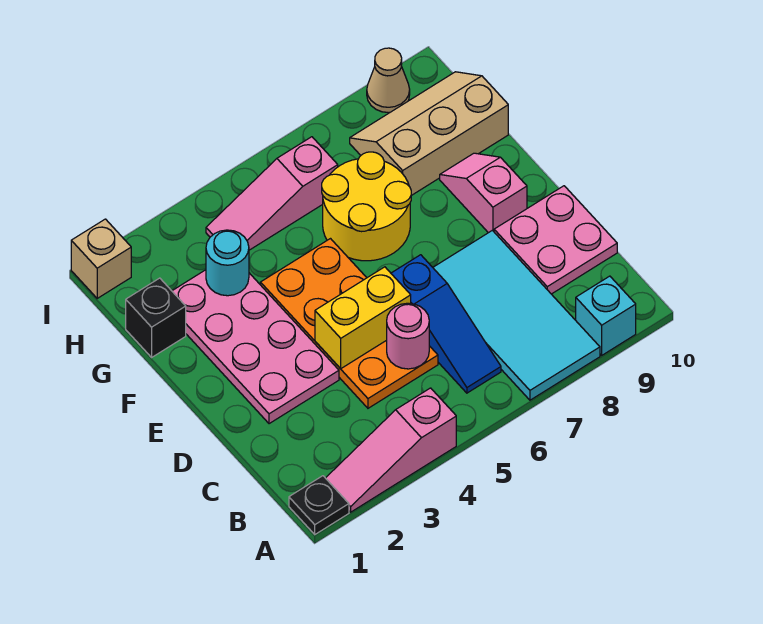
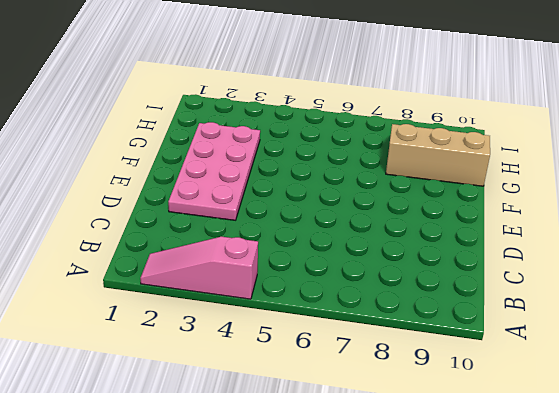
none -> black plate A1 level 1
none -> cyan tile A7:D8 level 1
none -> cyan brick A9 level 1

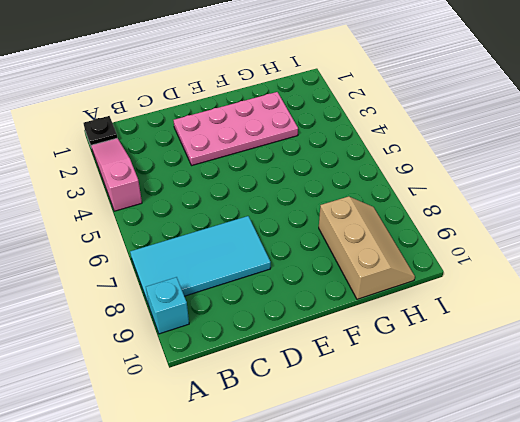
none -> blue slope B6:D6 level 1 top D
none -> orange plate C4:F5 level 1
none -> pink plate C9:D10 level 1

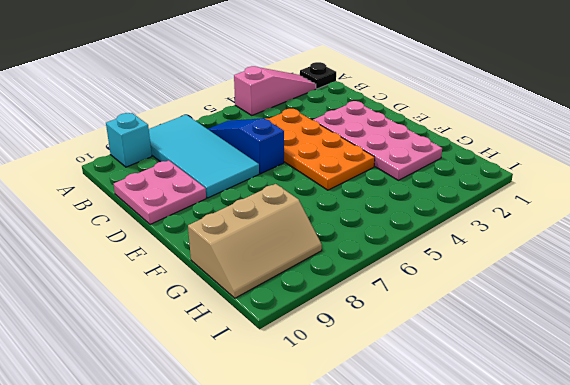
none -> pink slope E9:F9 level 1 top E
none -> yellow round brick F6:G7 level 1
none -> black brick G1 level 1

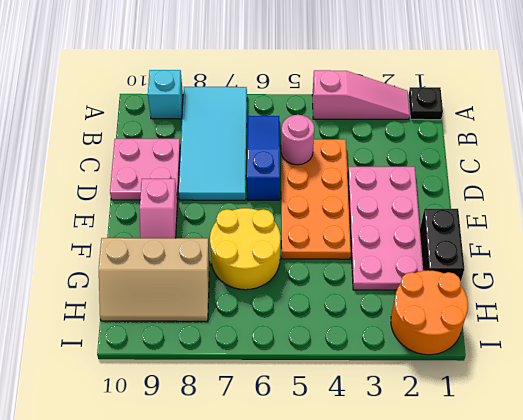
black brick F1:G1 level 1 -> black brick G1 level 1
orange round brick H1:I2 level 1 -> tan brick I1 level 1
none -> pink slope H4:H6 level 1 top 6
none -> tan cone I9 level 1
none -> yellow brick D4:D5 level 2

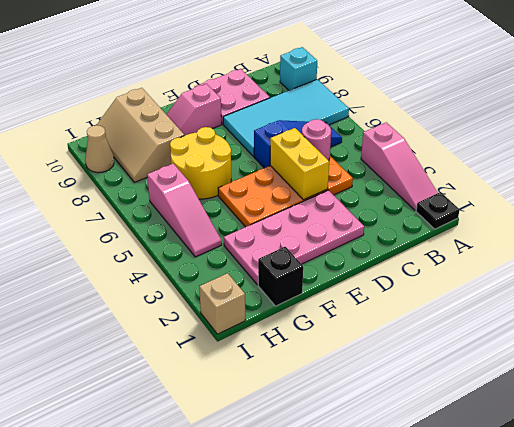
none -> cyan round brick G3 level 2

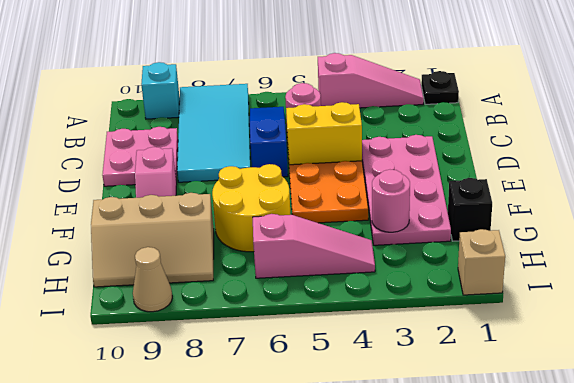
pink round brick G3 level 2 -> cyan round brick G3 level 2

